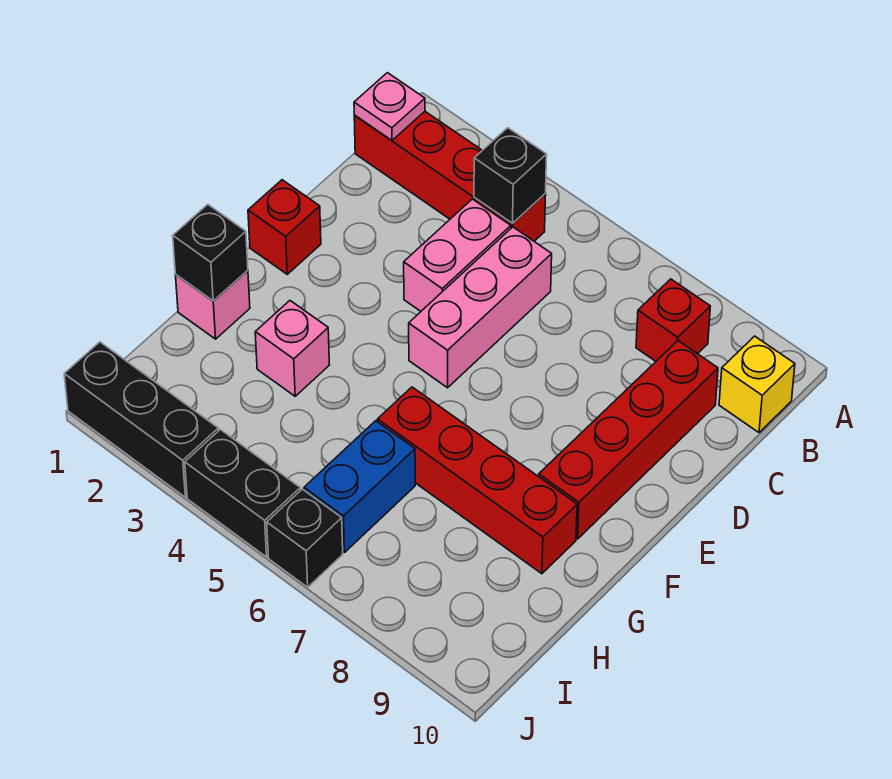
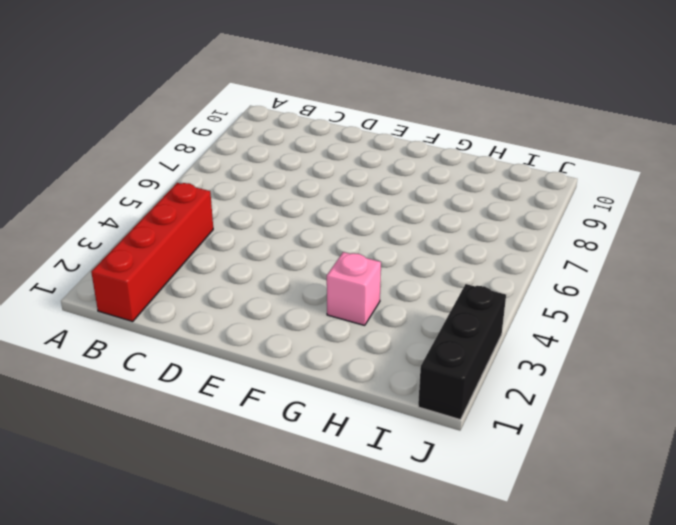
none -> red brick B8 level 1
none -> yellow brick B10 level 1
none -> pink brick C4:D4 level 1

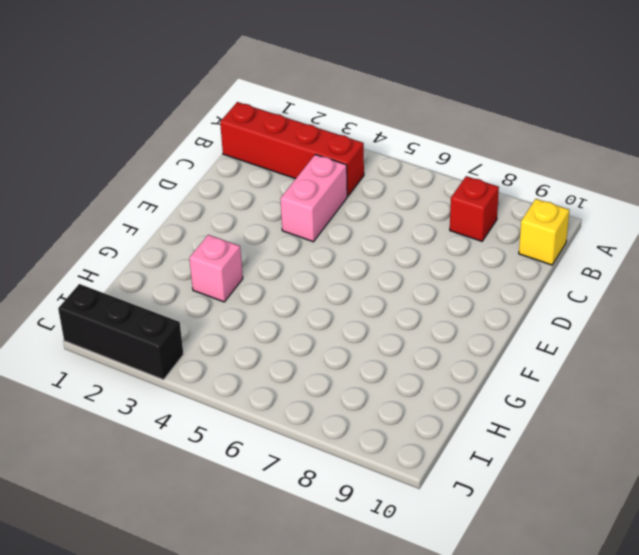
none -> pink brick C5:E5 level 1
none -> red brick C9:F9 level 1
none -> red brick E1 level 1

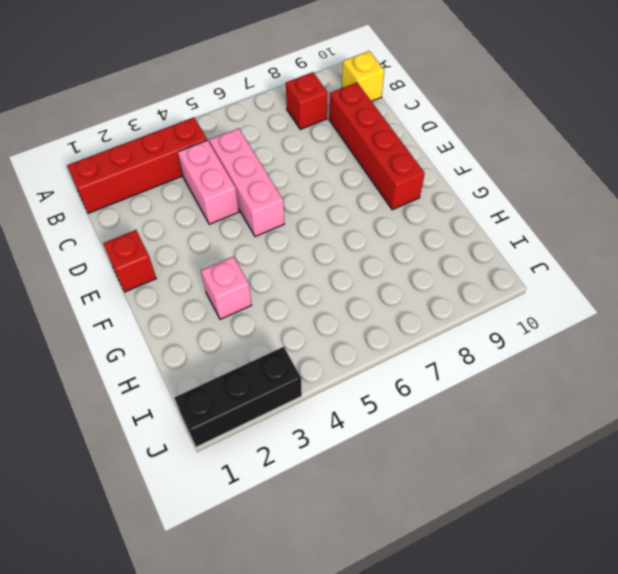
none -> pink brick G1 level 1
none -> red brick G6:G9 level 1
none -> blue brick H6:I6 level 1

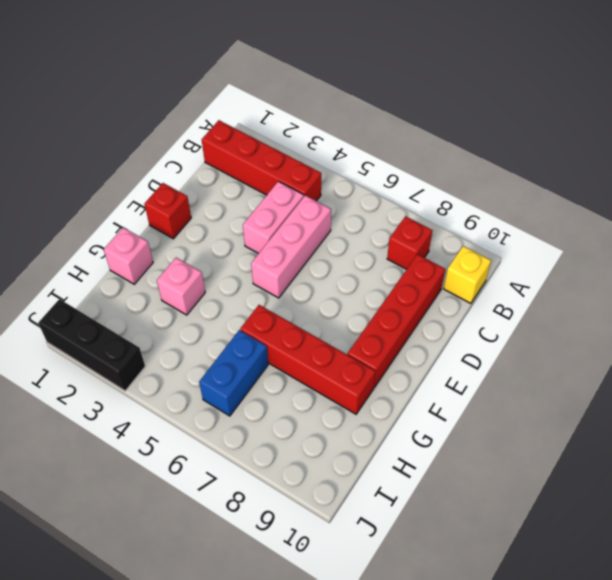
none -> black brick J4:J5 level 1
none -> black brick J6 level 1
none -> pink plate B1 level 2

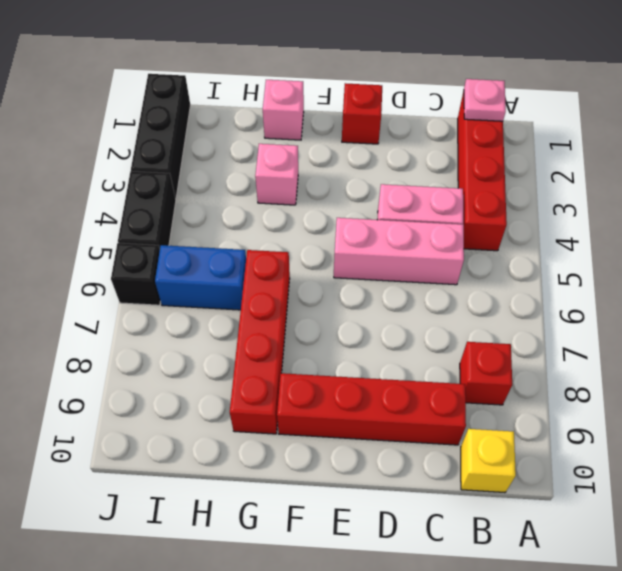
none -> black brick B4 level 2
none -> black brick G1 level 2

